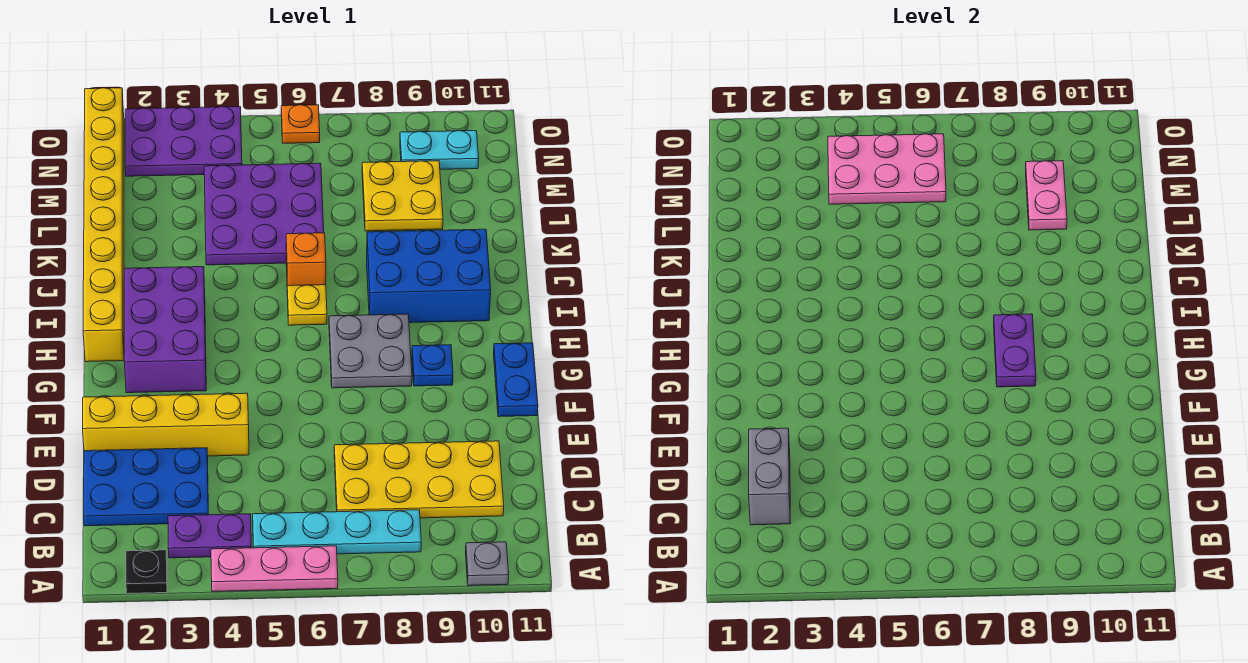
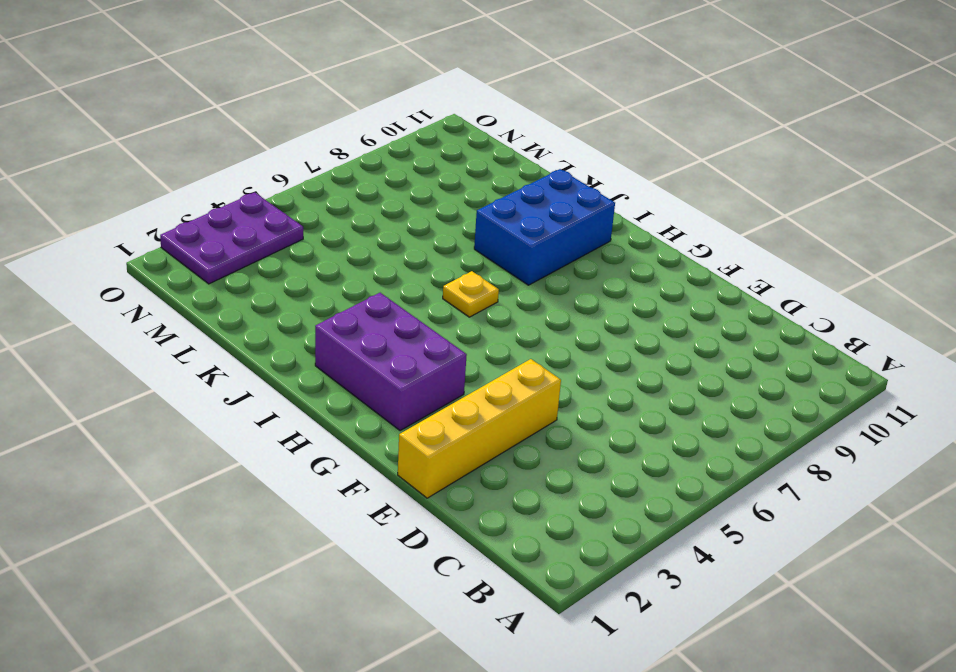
none -> black plate A2 level 1
none -> pink plate A4:A6 level 1
none -> grey plate A10 level 1

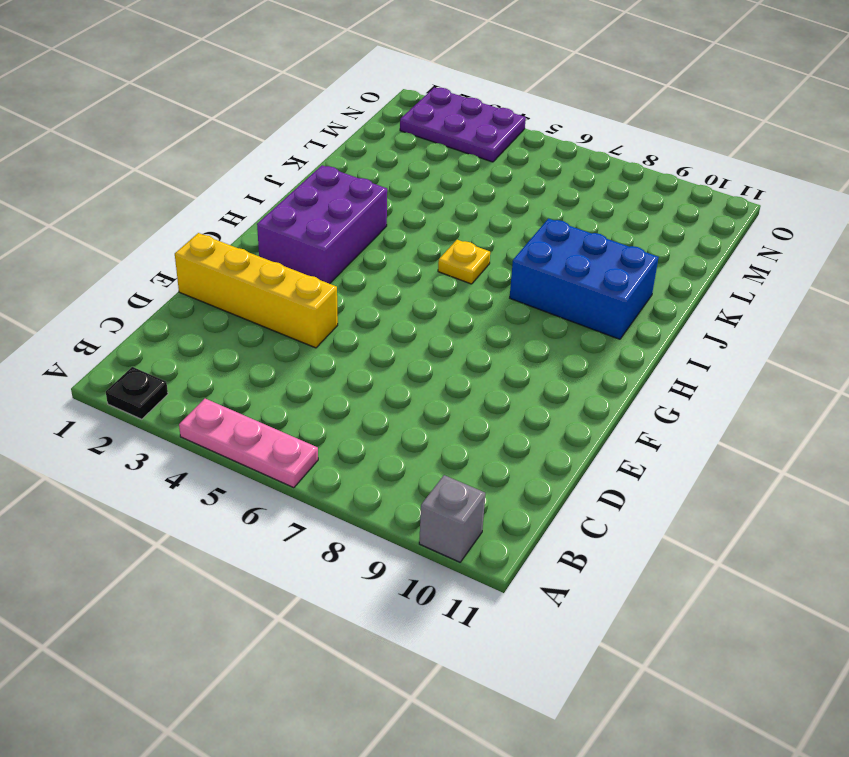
grey brick A10 level 1 -> grey plate A10 level 1
none -> purple plate B3:B4 level 1
none -> cyan plate B5:B8 level 1
none -> blue plate C1:D3 level 1

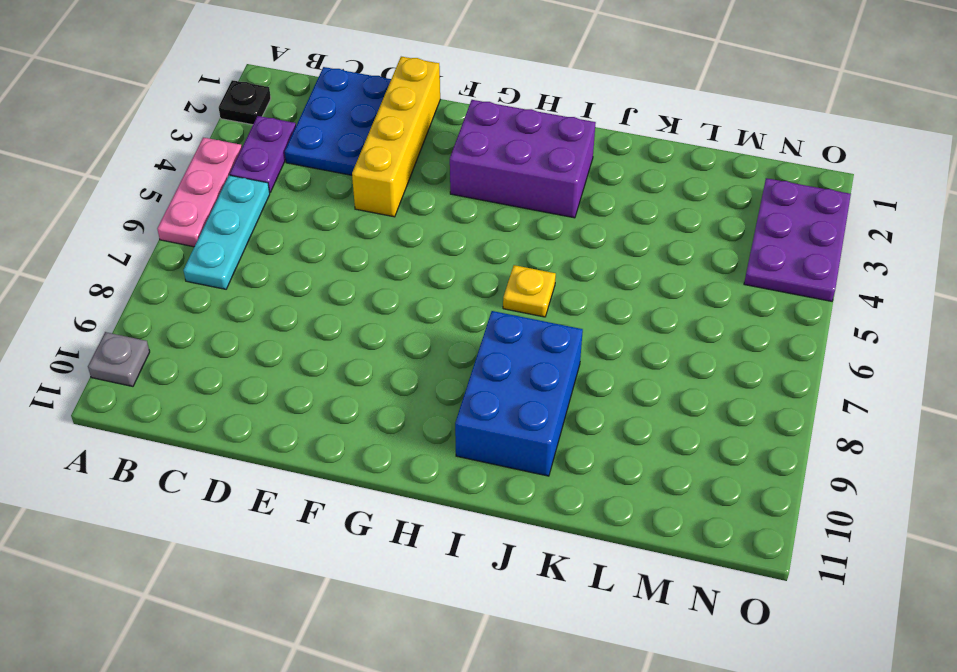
cyan plate B5:B7 level 1 -> cyan plate B5:B8 level 1
none -> yellow plate C7:D10 level 1
none -> blue plate F11:G11 level 1
none -> grey plate G7:H8 level 1

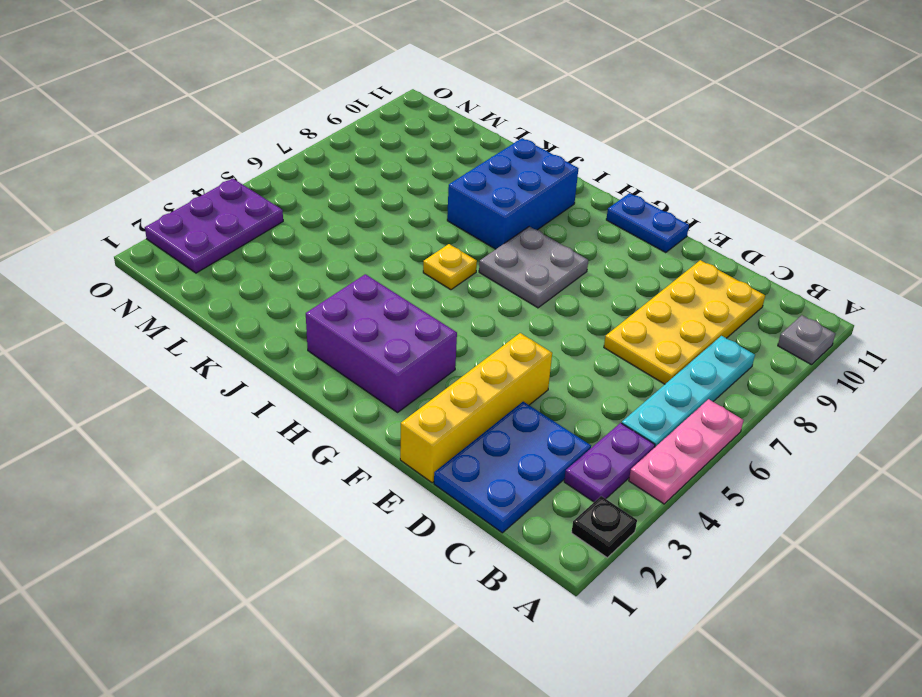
none -> blue plate G9 level 1
none -> yellow brick H1:O1 level 1
none -> orange brick J6 level 1

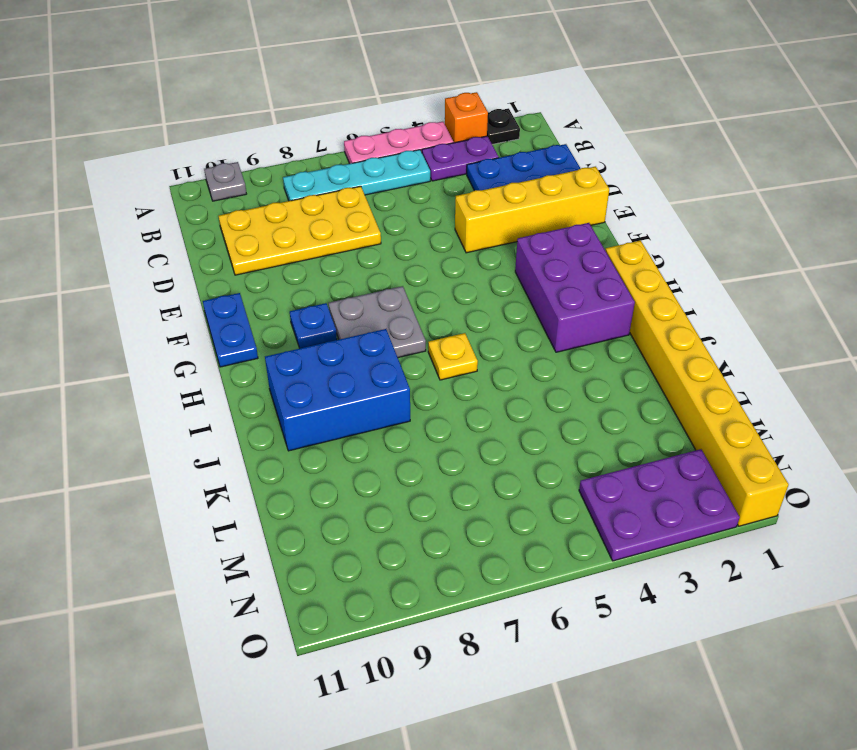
orange brick A3 level 1 -> orange brick J6 level 1
none -> purple plate K4:M6 level 1
none -> yellow plate L8:M9 level 1
none -> cyan plate N9:N10 level 1

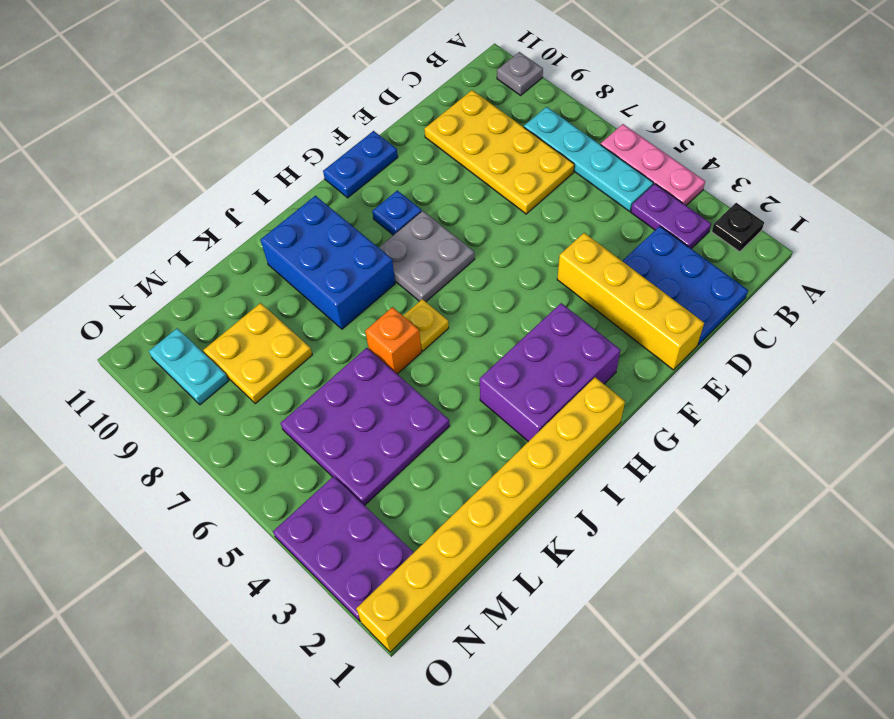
none -> orange plate O6 level 1
none -> grey brick C2:D2 level 2
none -> purple plate G8:H8 level 2

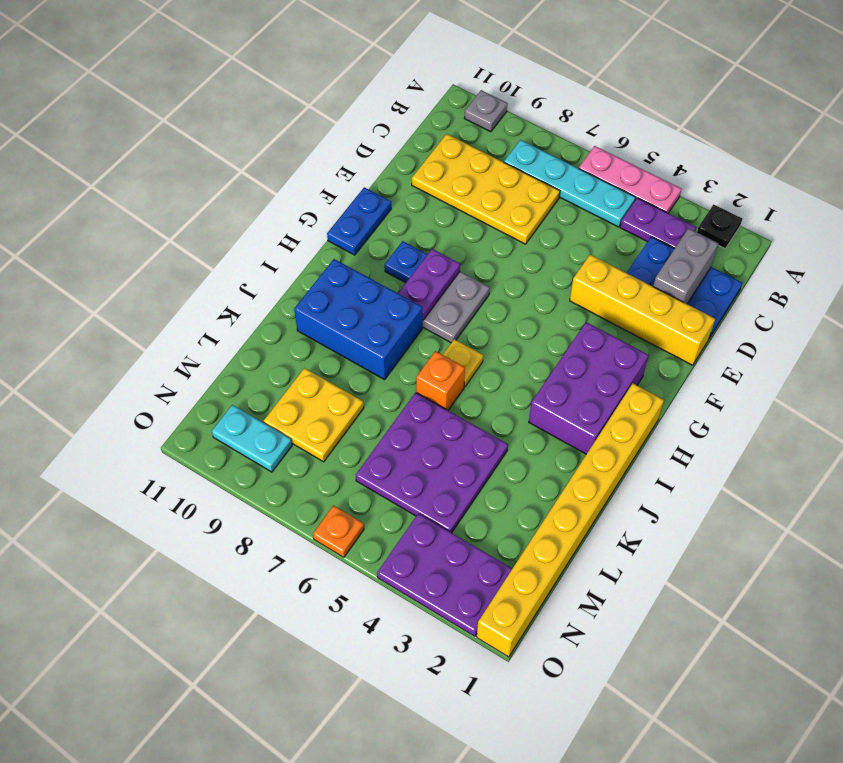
none -> pink plate L9:M9 level 2
none -> pink plate M4:N6 level 2

